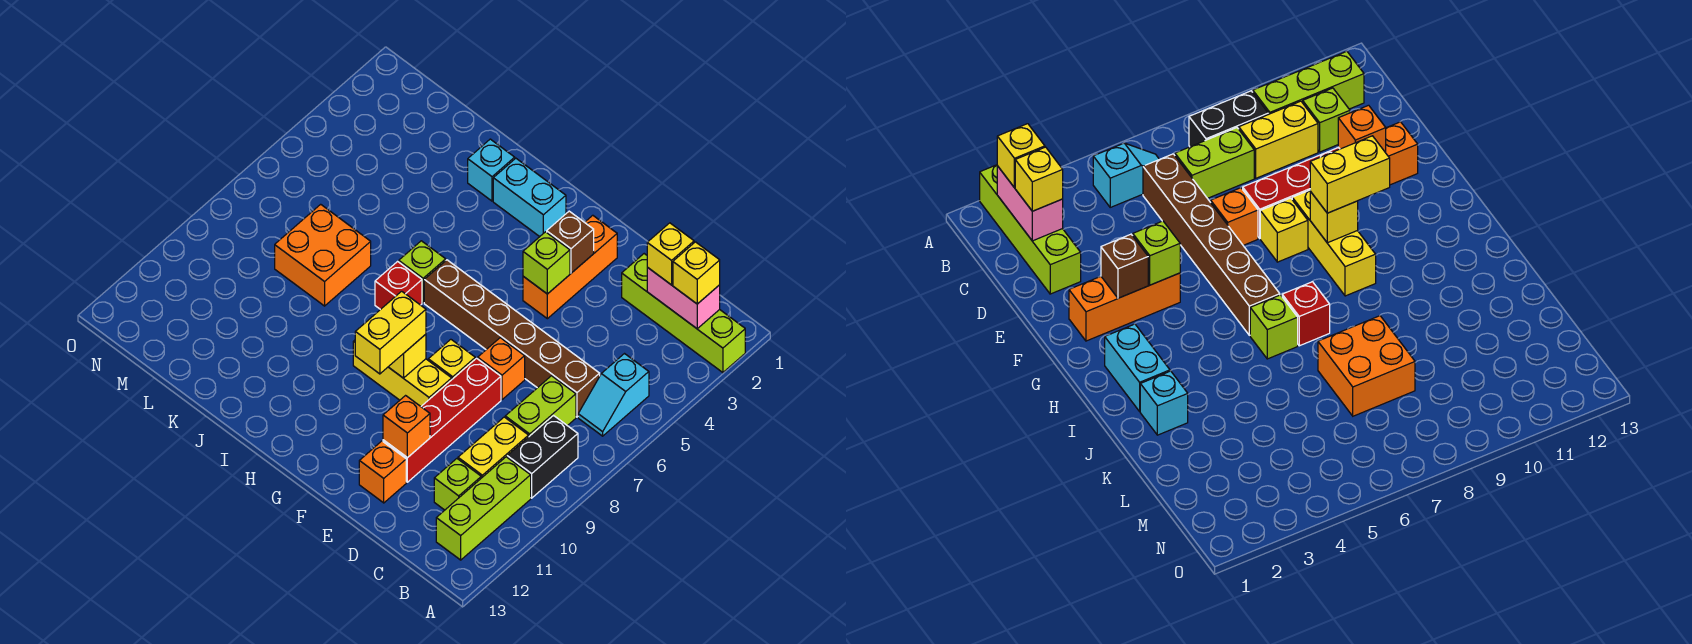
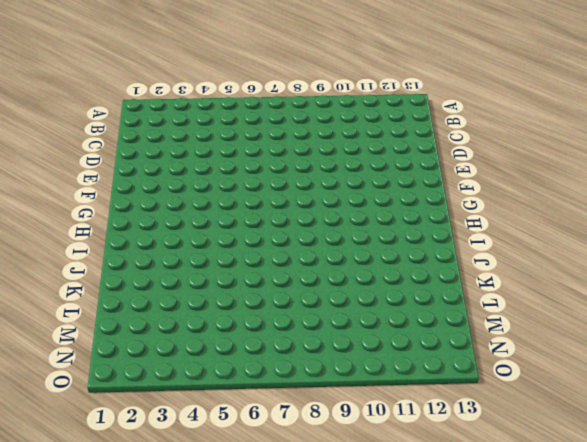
none -> lime brick A2:D2 level 1
none -> cyan slope B5:B6 level 1 top 5
none -> black brick B8:B9 level 1

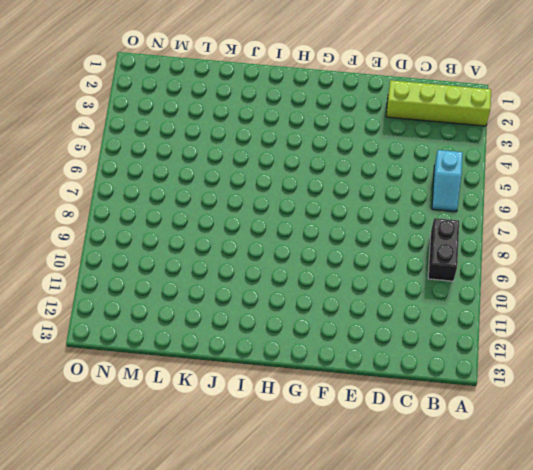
none -> lime brick B10:B12 level 1
none -> brown brick C6:H6 level 1
none -> lime brick C7:C8 level 1

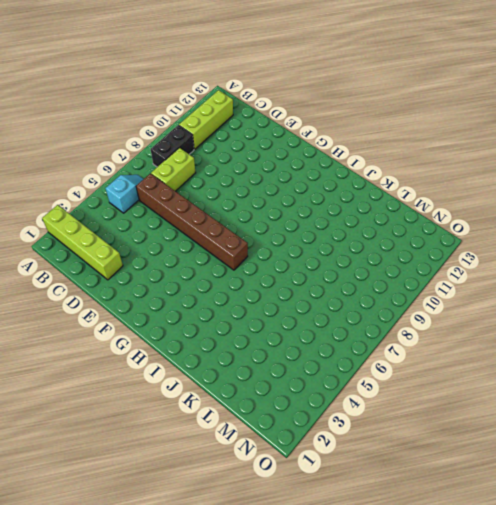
none -> yellow brick C9:C10 level 1
none -> lime brick C11 level 1
none -> orange brick E7 level 1

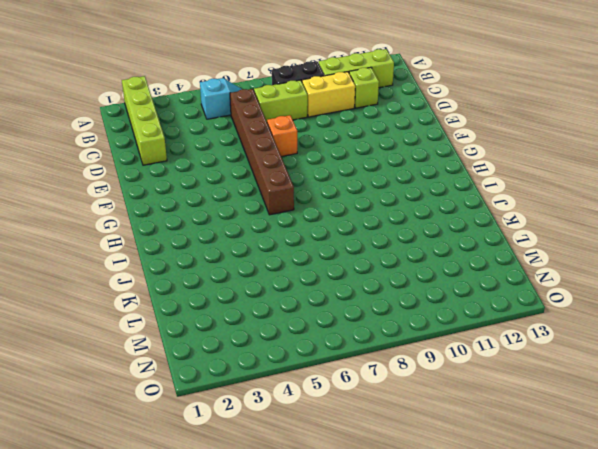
none -> red brick E8:E11 level 1
none -> orange brick E12 level 1
none -> orange brick F2:F4 level 1

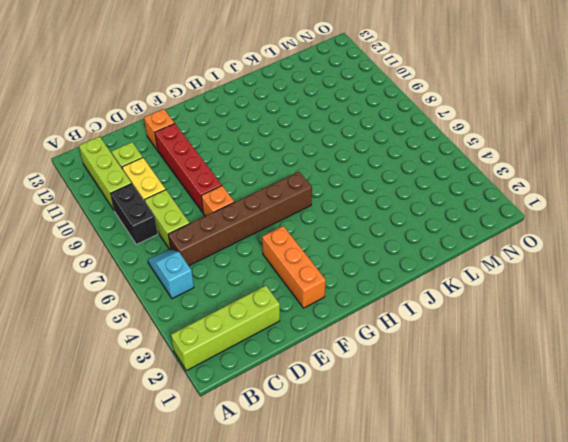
none -> yellow brick F8 level 1
none -> yellow brick F9:H9 level 1
none -> cyan brick H2:I2 level 1

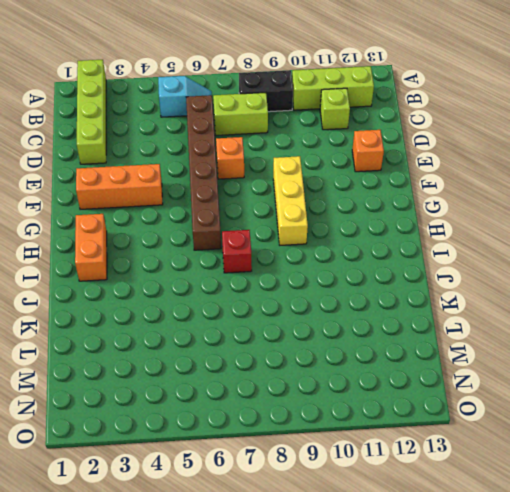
orange brick H2:I2 level 1 -> cyan brick H2:I2 level 1
none -> yellow brick C9:C10 level 1
none -> red brick E8:E11 level 1
none -> yellow brick F8 level 1

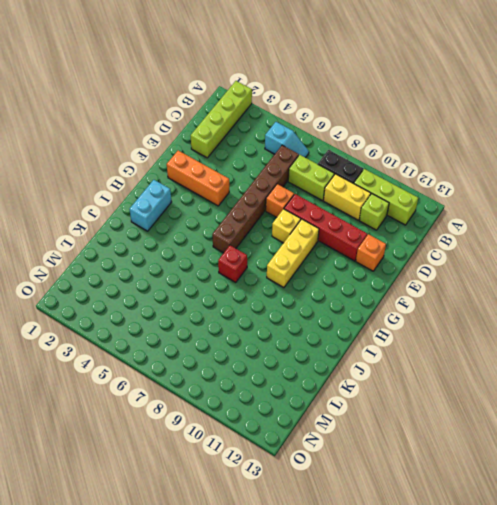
none -> lime brick I6 level 1
none -> cyan brick J2 level 1
none -> orange brick K7:L8 level 1

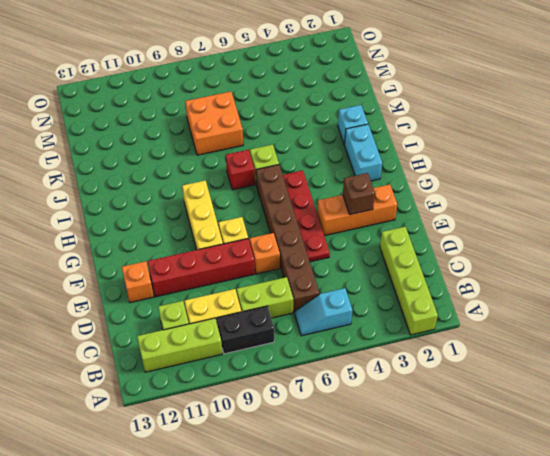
red plate E5:H5 level 1 -> none
none -> pink brick B2:C2 level 2
none -> orange brick E11 level 2
none -> lime brick F4 level 2

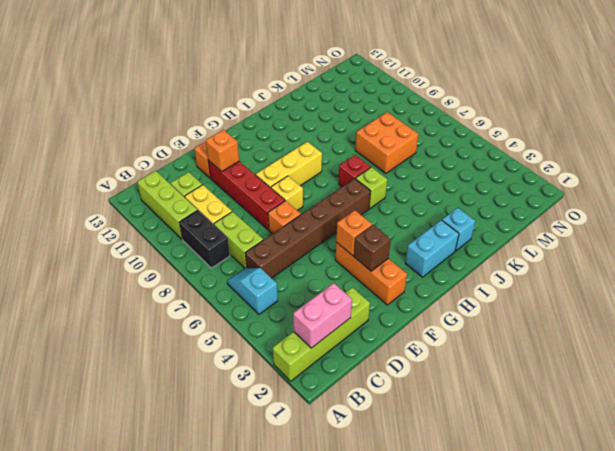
orange brick F4 level 2 -> lime brick F4 level 2
none -> yellow brick G9 level 2
none -> yellow brick B2 level 3
none -> yellow brick C2 level 3

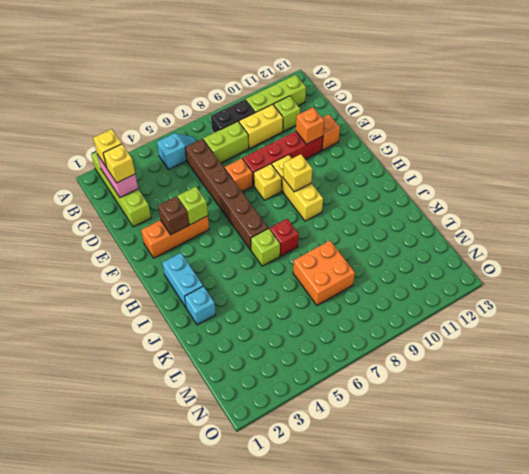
none -> yellow brick G9:G10 level 3

